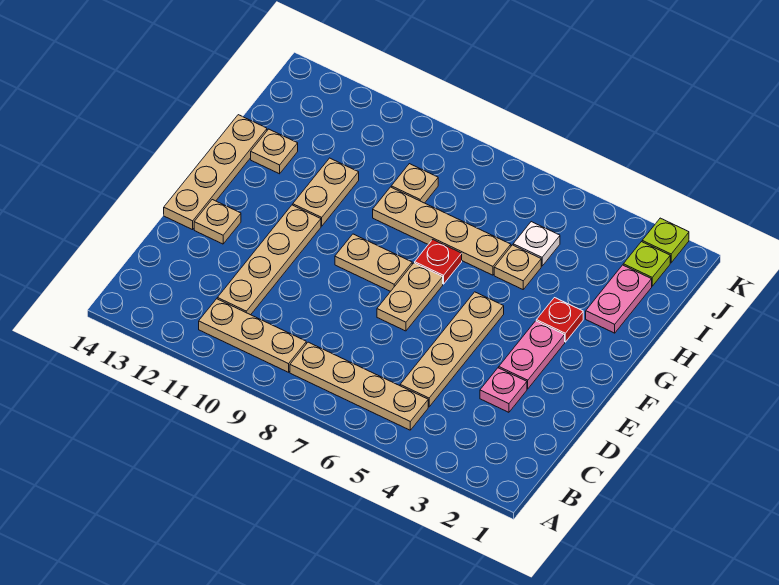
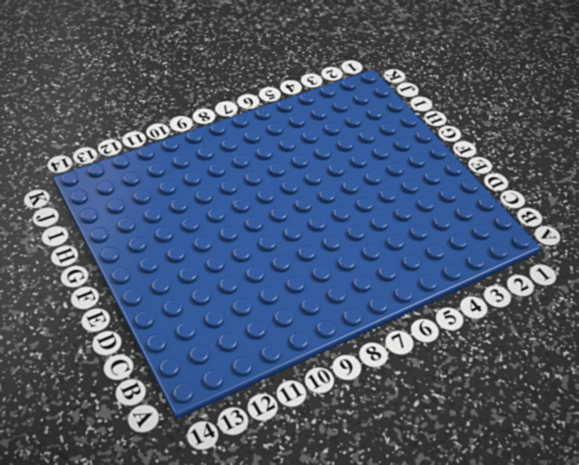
none -> tan plate B5:B8 level 1
none -> tan plate B9:B11 level 1
none -> tan plate C5:F5 level 1

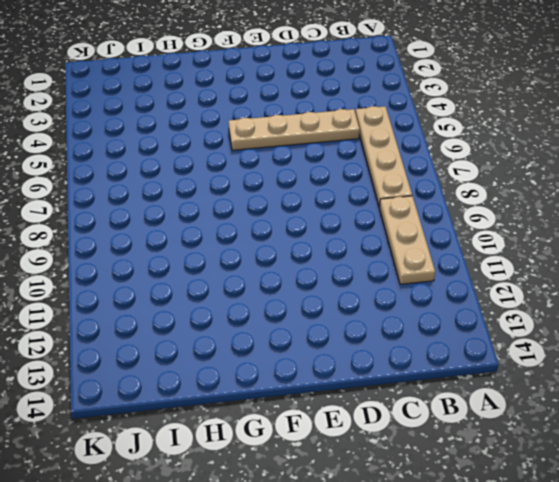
none -> tan plate C11:F11 level 1
none -> pink plate D3 level 1
none -> pink plate E3:F3 level 1

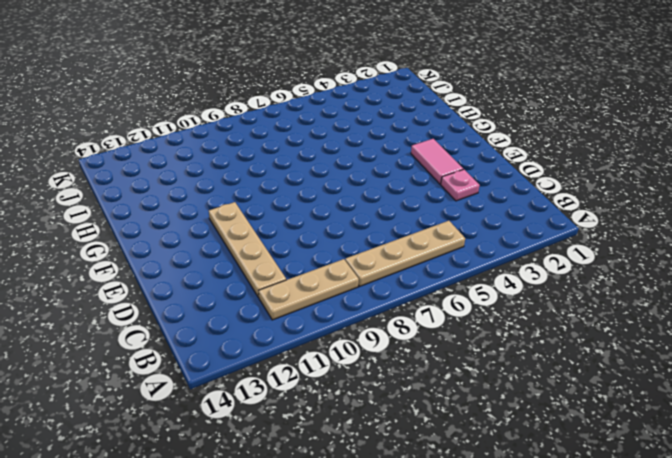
pink tile E3:F3 level 1 -> pink plate E3:F3 level 1
none -> tan plate C5:F5 level 1
none -> tan plate E7:F7 level 1
none -> tan plate E13 level 1

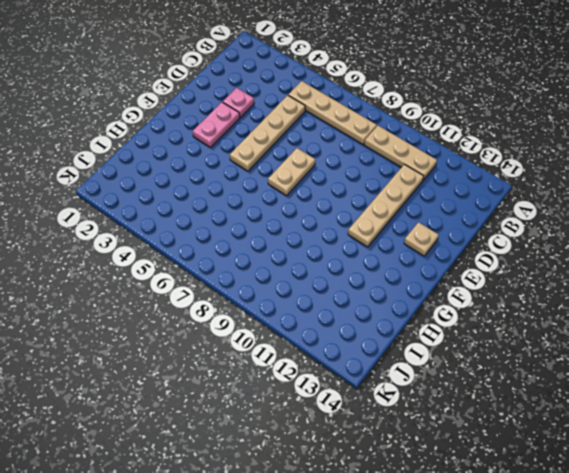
none -> tan plate E14:H14 level 1
none -> tan plate F8:F9 level 1
none -> red plate G3 level 1

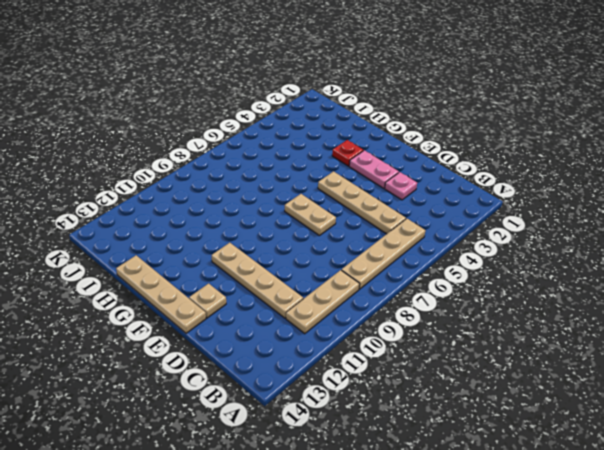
none -> tan plate F8:F9 level 1
none -> red plate G7 level 1
none -> tan plate G11:H11 level 1

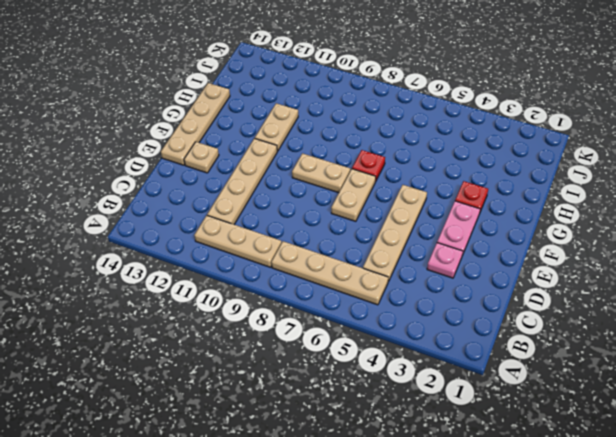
none -> pink plate H2:I2 level 1
none -> tan plate H5 level 1
none -> tan plate H6:H9 level 1

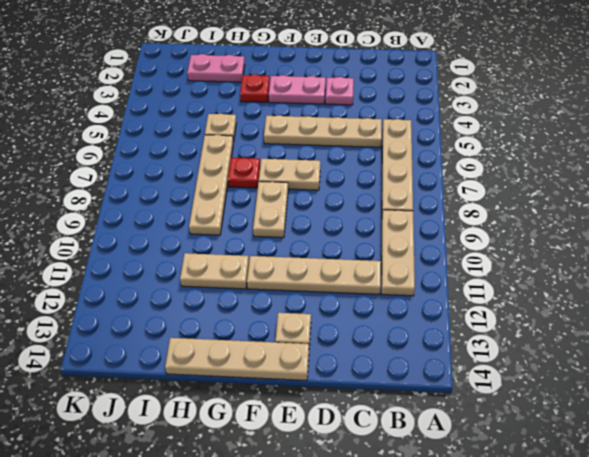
none -> tan plate H13 level 1
none -> white plate I5 level 1
none -> tan plate I9 level 1

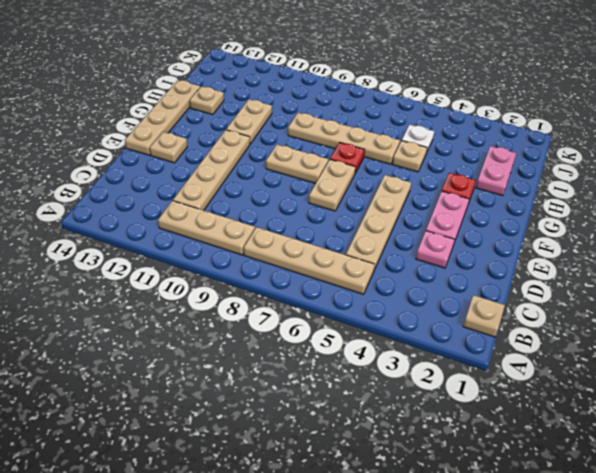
tan plate B1 level 1 -> tan plate I9 level 1
none -> lime plate J2 level 1
none -> lime plate K2 level 1

